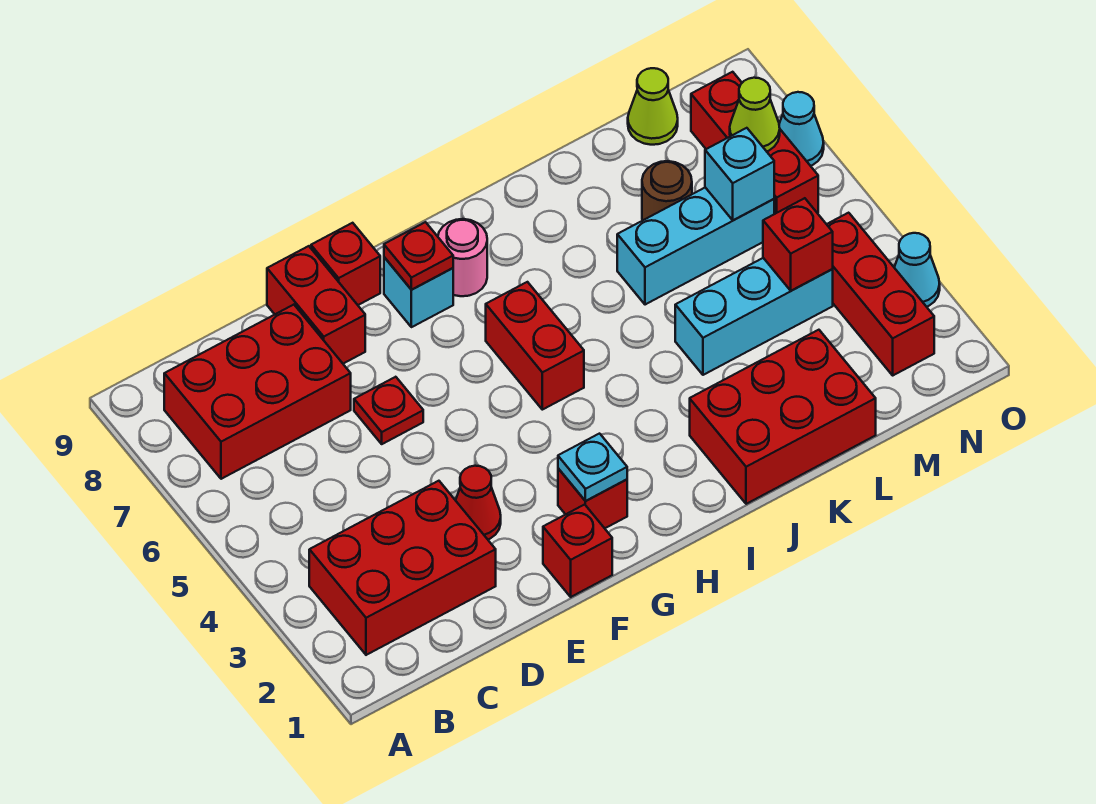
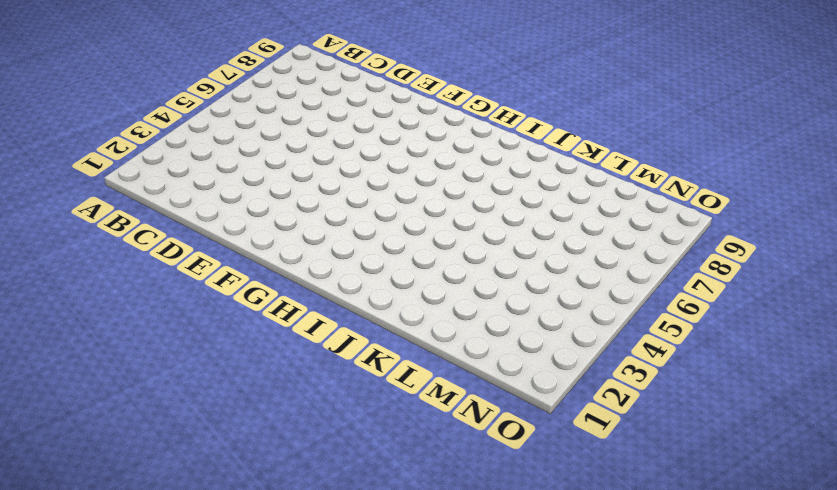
none -> red brick B2:D3 level 1
none -> red brick B7:D8 level 1
none -> red cone E3 level 1

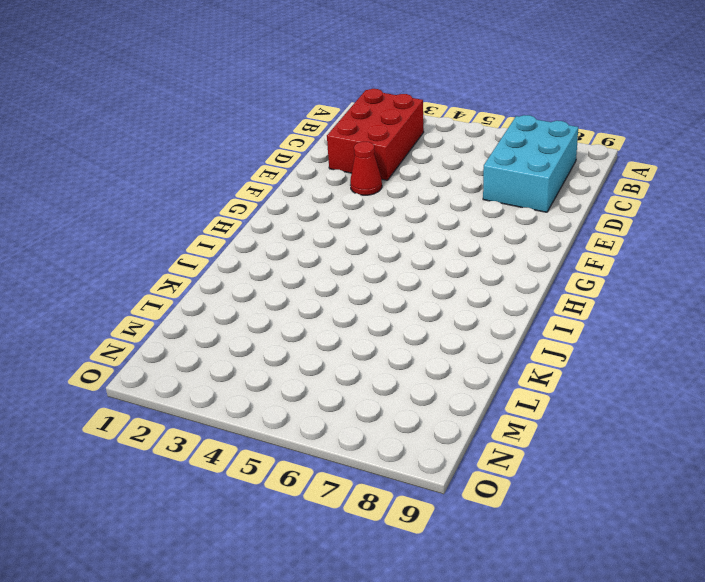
cyan brick B7:D8 level 1 -> red brick B7:D8 level 1
none -> red plate E6 level 1
none -> red brick E8:E9 level 1
none -> red brick F1 level 1

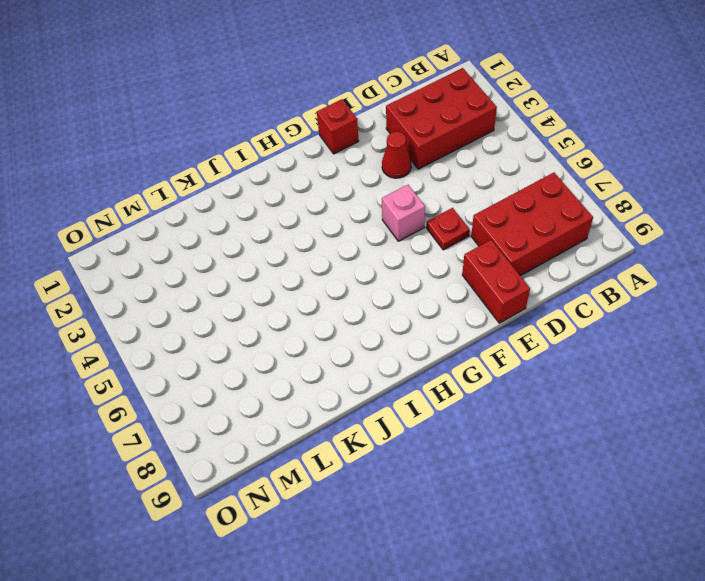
pink brick F5 level 1 -> none
none -> red brick F9 level 1
none -> red brick G2 level 1
none -> cyan brick G8 level 1

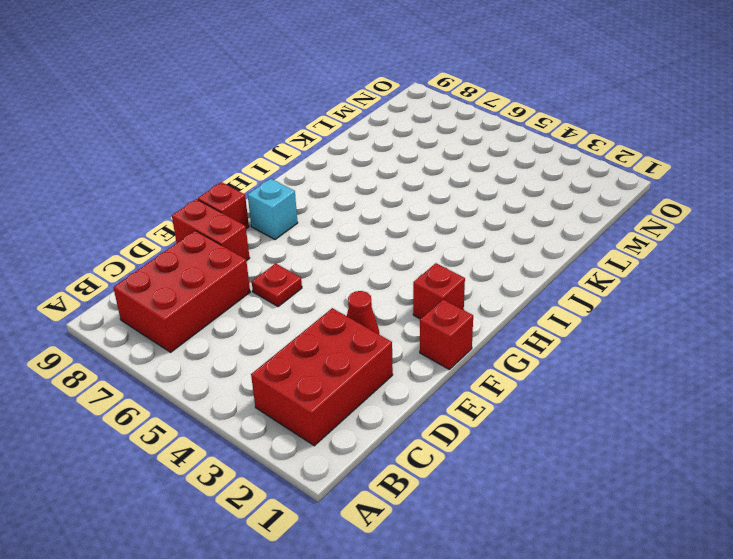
none -> red brick H5:H6 level 1
none -> pink round brick H8 level 1
none -> red brick J1:L2 level 1

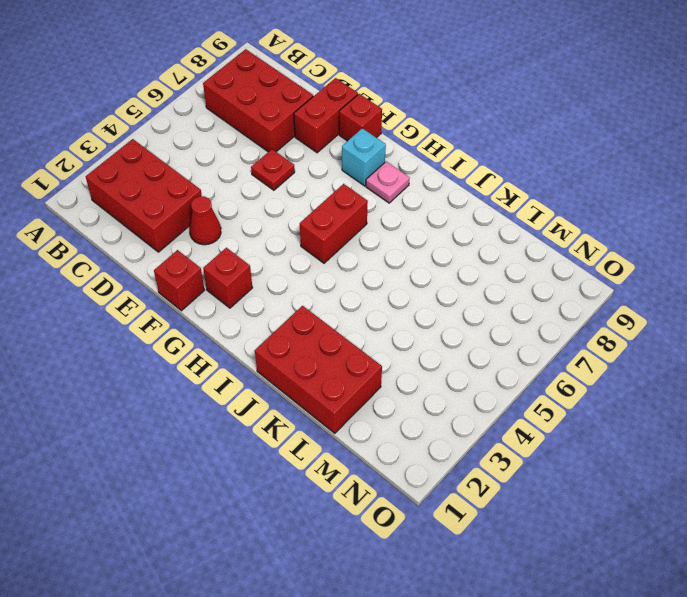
pink plate H8 level 1 -> pink round brick H8 level 1
none -> cyan brick K4:M4 level 1
none -> cyan brick K6:M6 level 1
none -> brown round brick L7 level 1

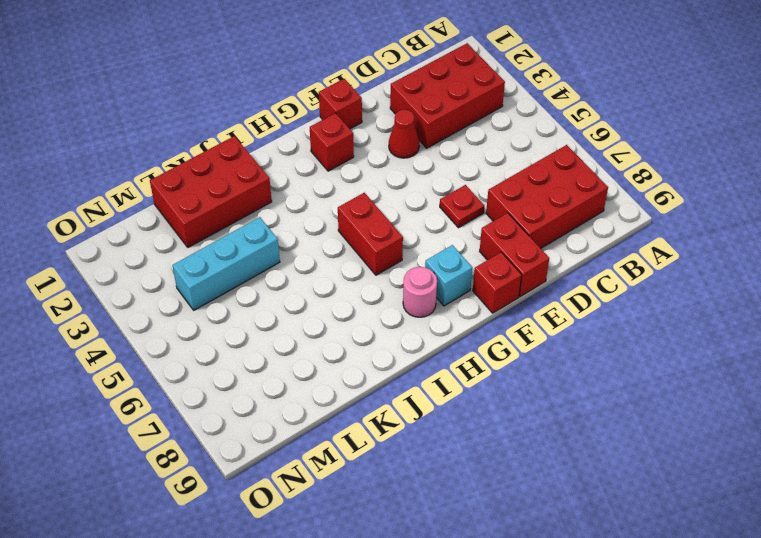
none -> cyan brick K6:M6 level 1
none -> brown round brick L7 level 1
none -> lime cone M9 level 1

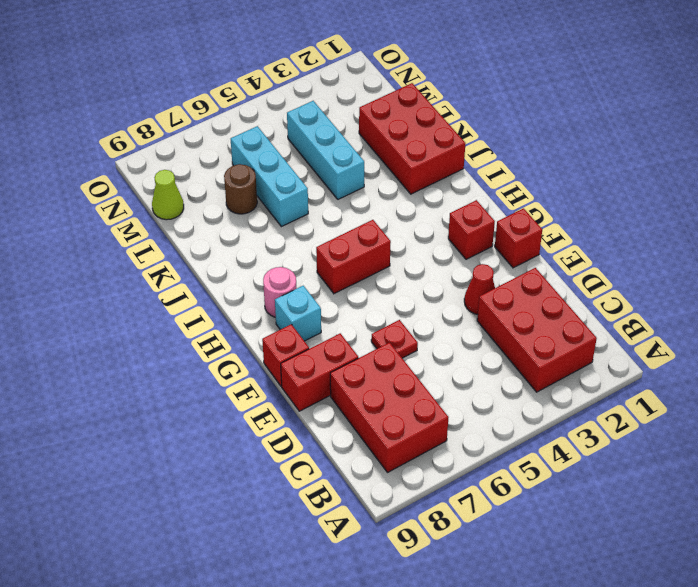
none -> red brick N2:N4 level 1
none -> red brick N6:N8 level 1
none -> cyan cone O3 level 1

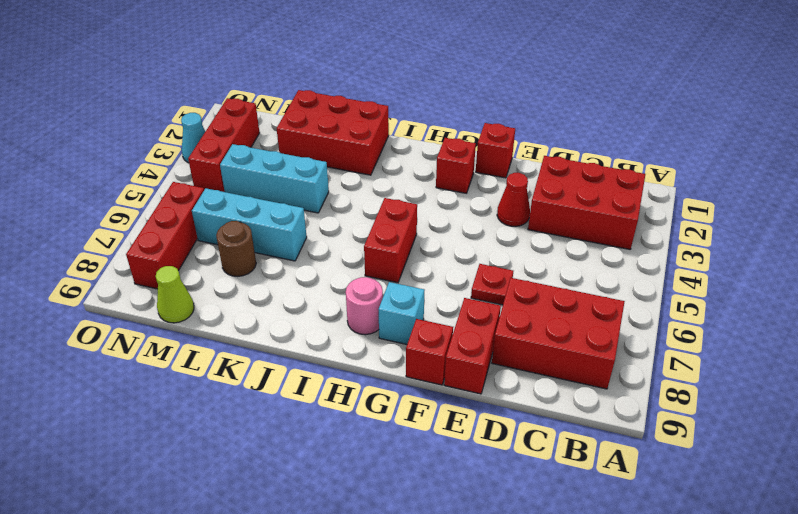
none -> cyan cone O7 level 1
none -> cyan plate G2 level 2
none -> red plate G8 level 2

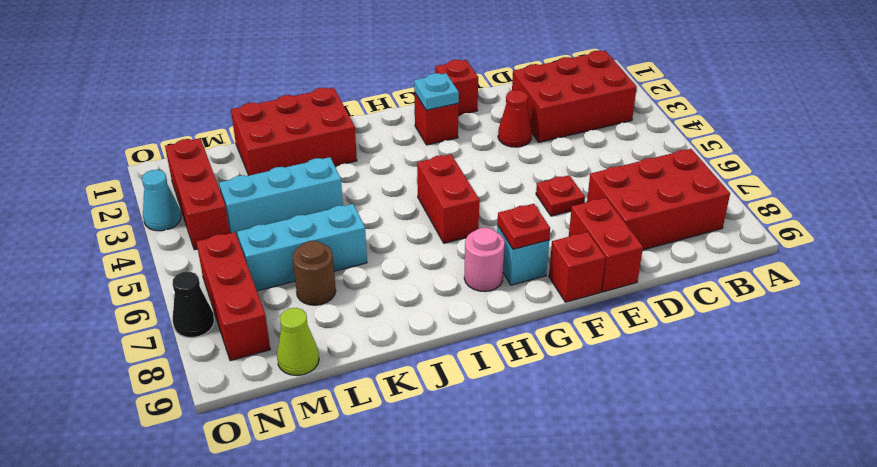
black cone O7 level 1 -> cyan cone O7 level 1
none -> red brick M4 level 2
none -> cyan brick M6 level 2
none -> lime cone N7 level 2

